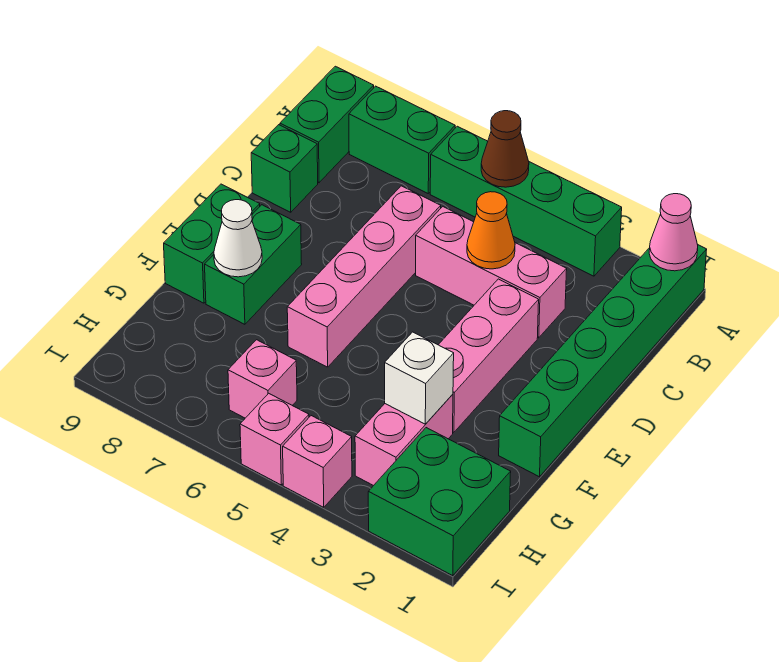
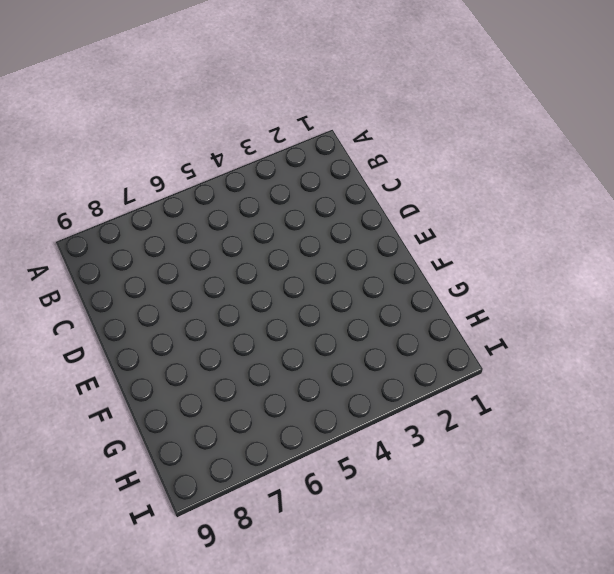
none -> green brick A1:F1 level 1
none -> green brick A3:A6 level 1
none -> green brick A7:A8 level 1

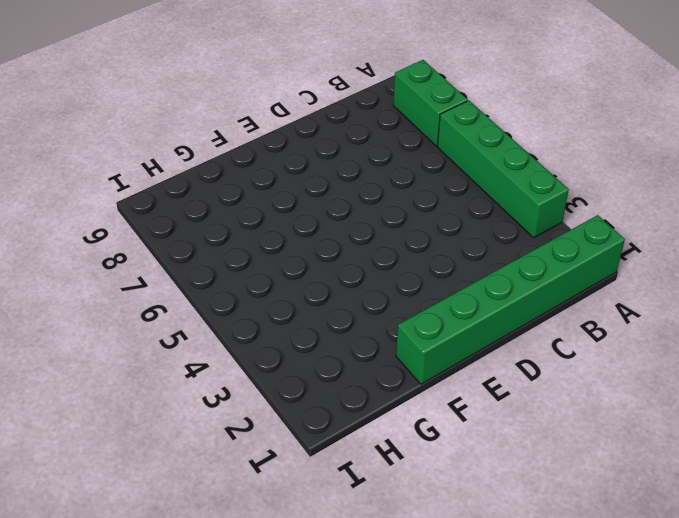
none -> green brick A9:B9 level 1
none -> pink brick C3:C5 level 1
none -> pink brick C6:F6 level 1

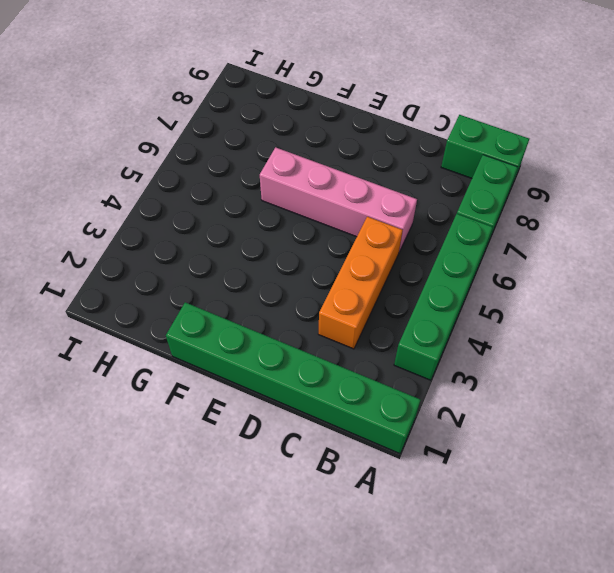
orange brick C3:C5 level 1 -> pink brick C3:C5 level 1
none -> green brick C9 level 1
none -> pink brick D3:F3 level 1
none -> green brick E8:F8 level 1

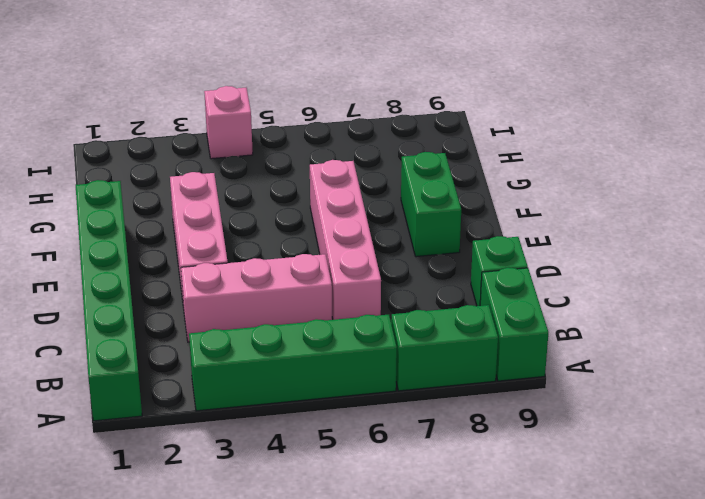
none -> green brick E9:F9 level 1
none -> pink brick G3:H3 level 1
none -> green brick H1:I2 level 1

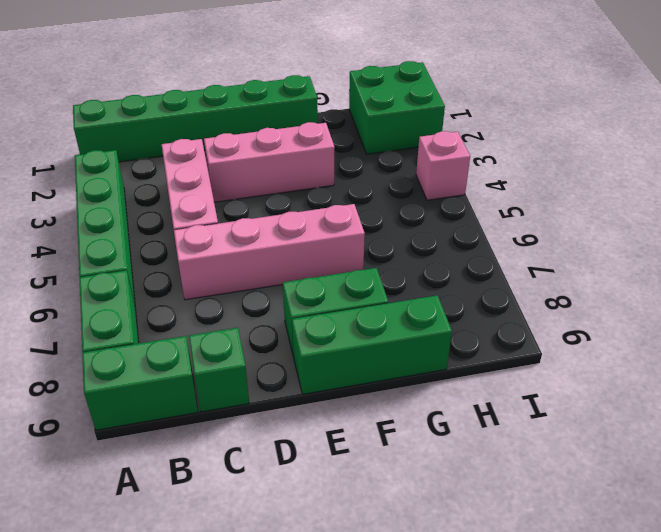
green brick E9:G9 level 1 -> green brick E9:F9 level 1
none -> pink brick G3:H3 level 1
none -> pink brick H6 level 1
none -> pink brick I5 level 1

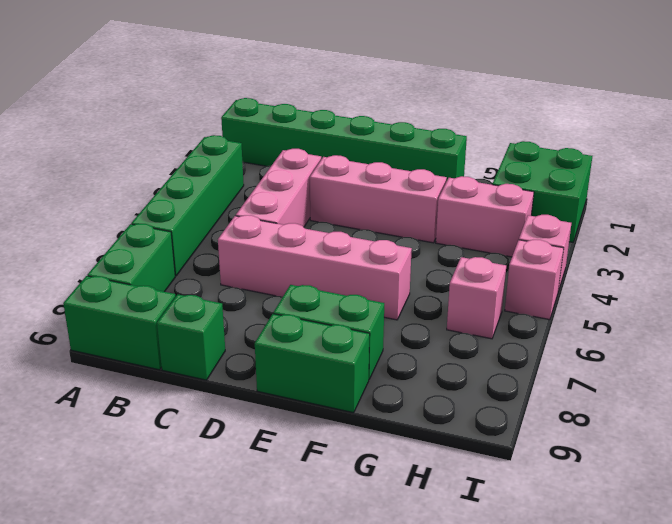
none -> pink cone A1 level 2
none -> brown cone A5 level 2
none -> orange cone C4 level 2

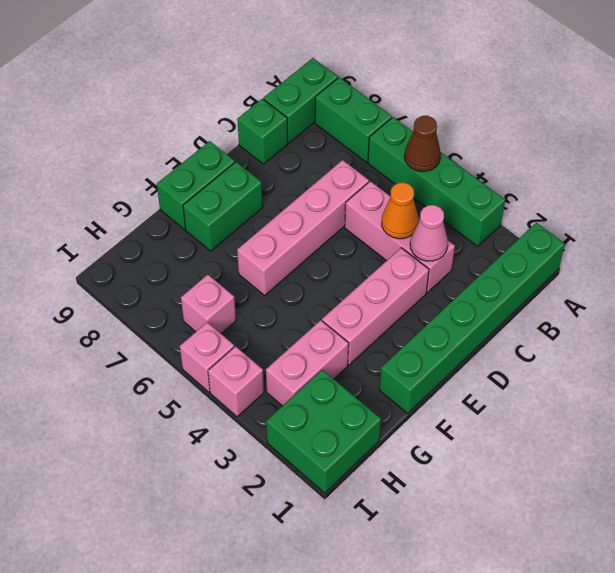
pink cone C3 level 2 -> pink cone A1 level 2
none -> white cone F8 level 2
none -> white brick G3 level 2

